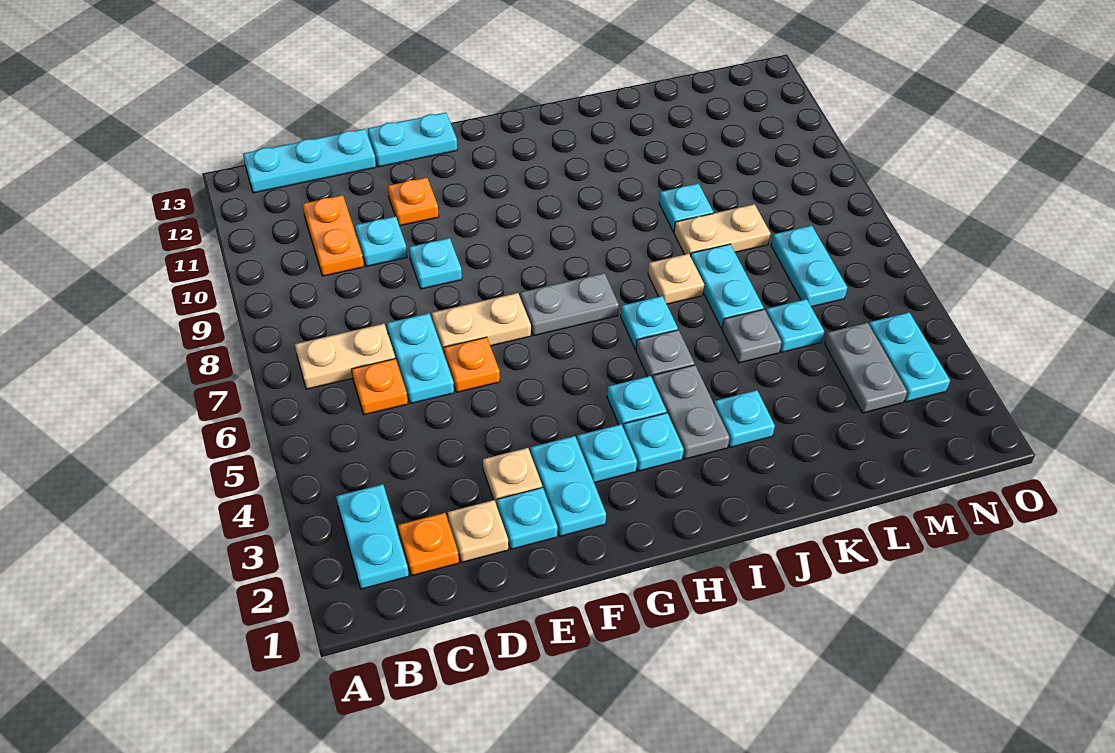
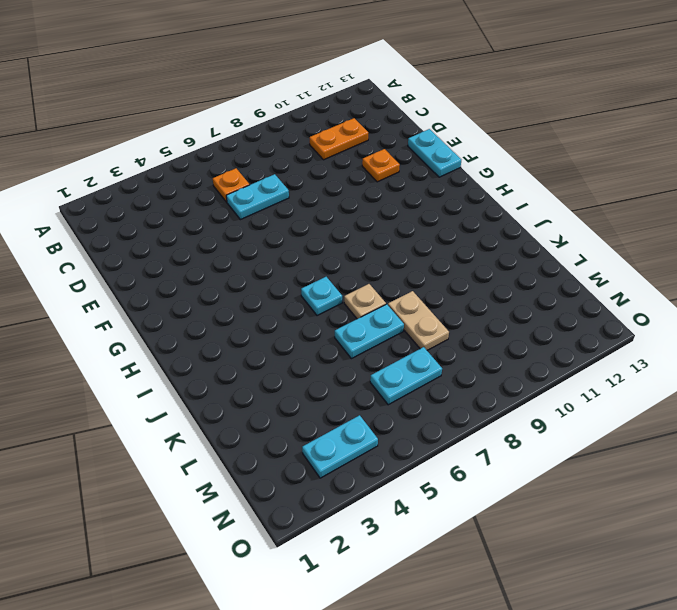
none -> cyan plate B2:B3 level 1
none -> tan plate B7:C7 level 1
none -> cyan plate B13:D13 level 1
none -> orange plate C2 level 1

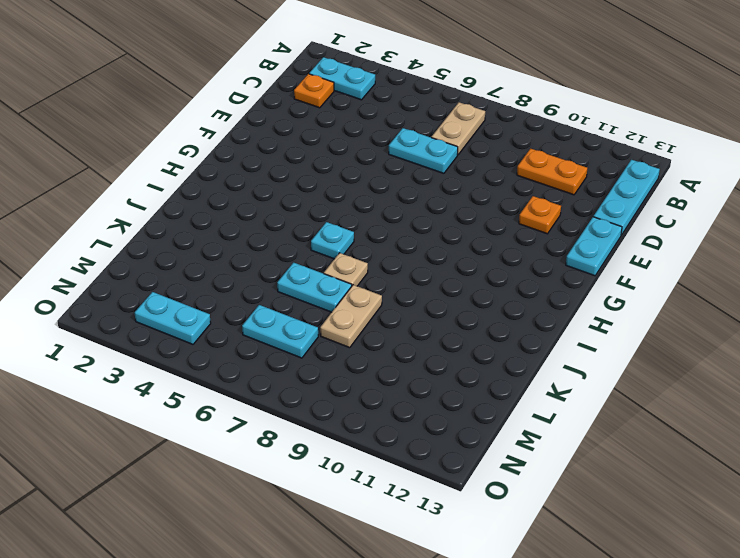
none -> orange plate C6 level 1
none -> tan plate D2 level 1
none -> cyan plate D10 level 1
none -> cyan plate E2 level 1

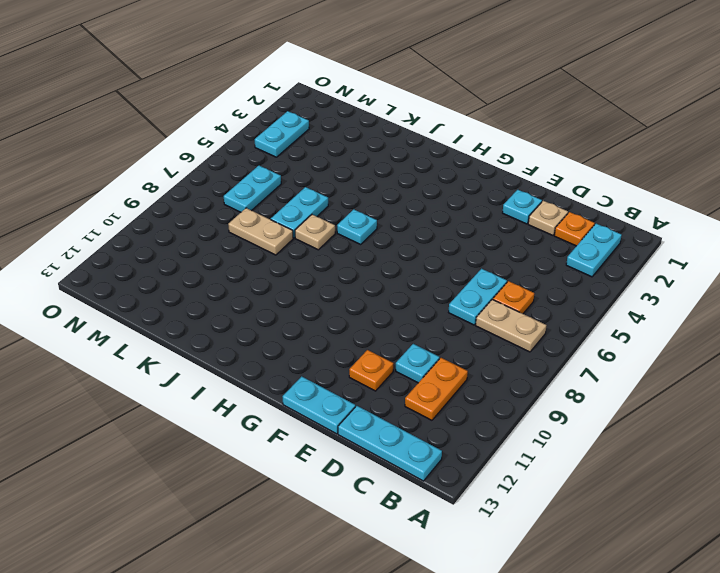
none -> tan plate E3 level 1
none -> orange plate E6 level 1
none -> tan plate E7:F7 level 1
none -> cyan plate E9 level 1

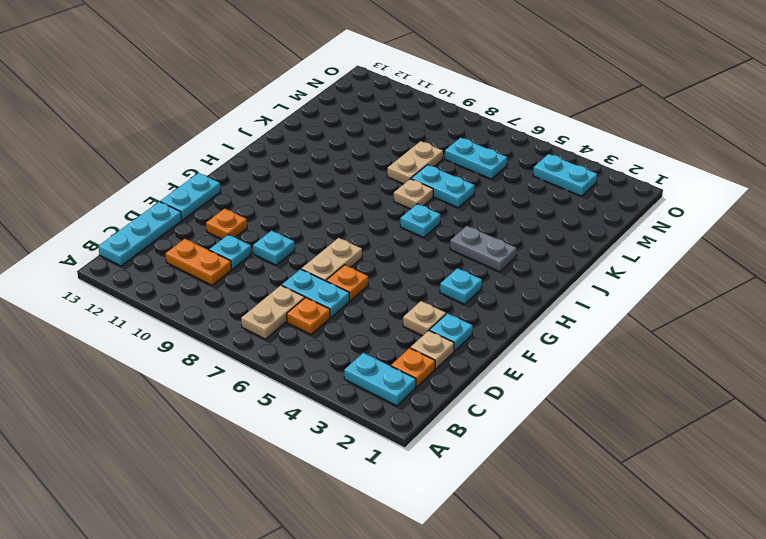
none -> cyan plate F2:F3 level 1
none -> grey plate G7:H7 level 1
none -> cyan plate H3 level 1
none -> cyan plate H4 level 1

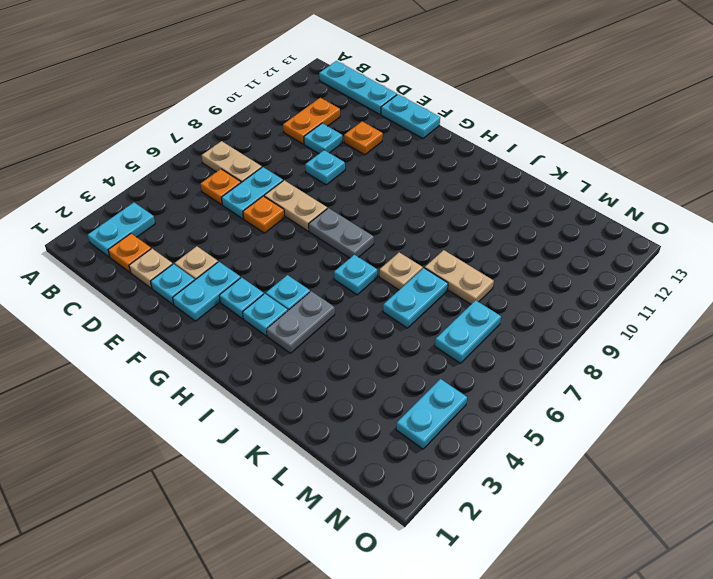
none -> grey plate I5 level 1
none -> cyan plate J3 level 1
none -> grey plate K5 level 1
none -> cyan plate K9 level 1

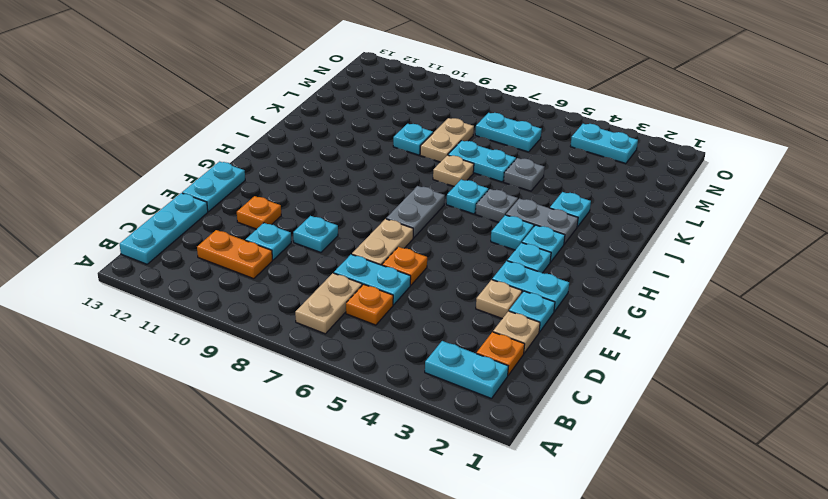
none -> cyan plate L5 level 1
none -> grey plate M3:M4 level 1

